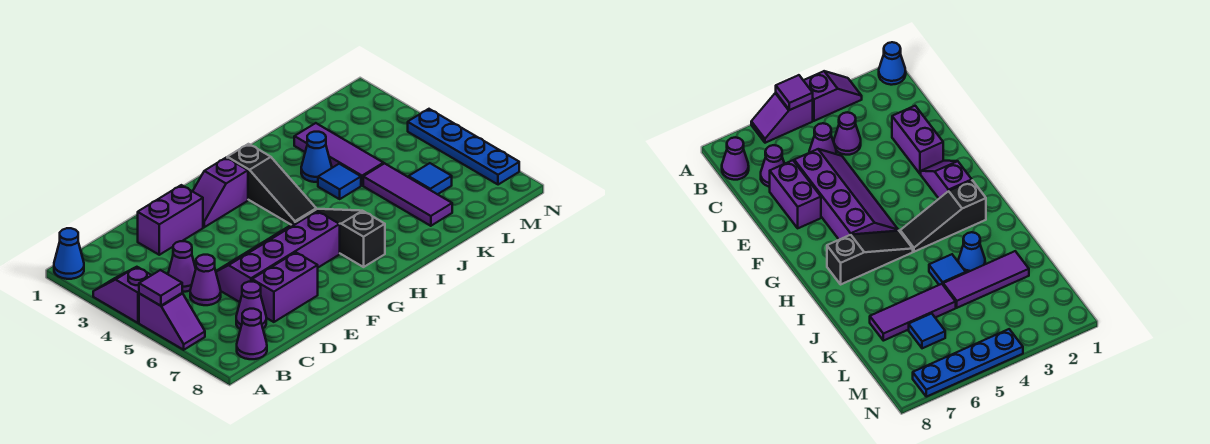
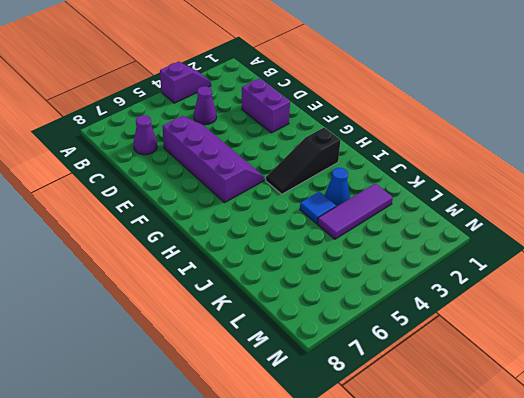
none -> blue cone A1 level 1
none -> purple slope A5:A6 level 1 top 5
none -> purple cone B8 level 1

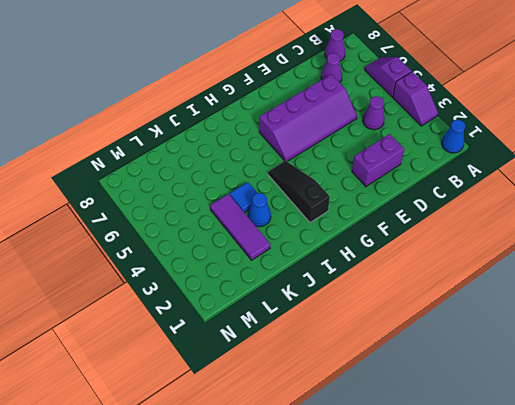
none -> purple cone C5 level 1
none -> purple brick D7:E7 level 1
none -> purple slope F2:G2 level 1 top G

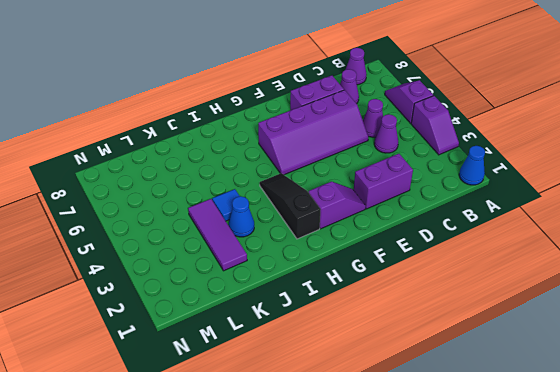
none -> black slope H5:H7 level 1 top 7
none -> purple tile K5:K7 level 1
none -> blue tile L6 level 1

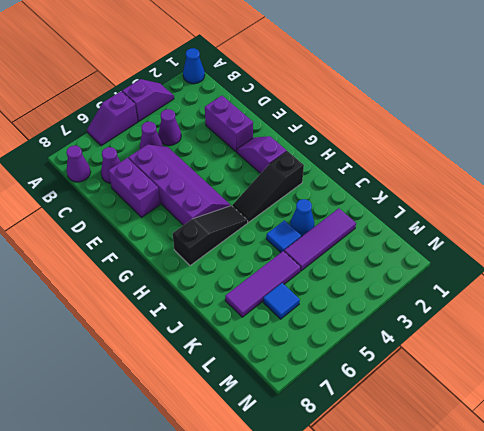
none -> blue plate N4:N7 level 1
none -> purple tile A5 level 2

